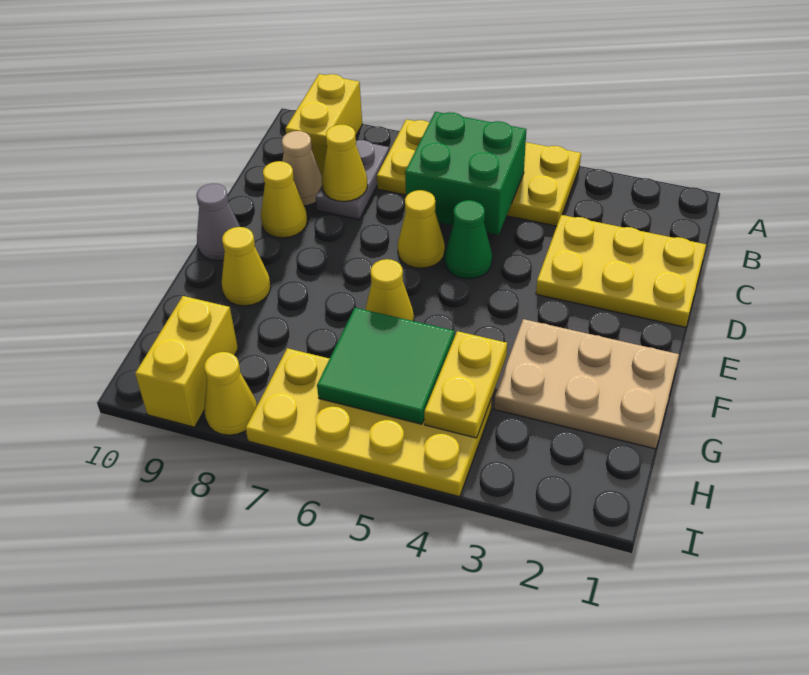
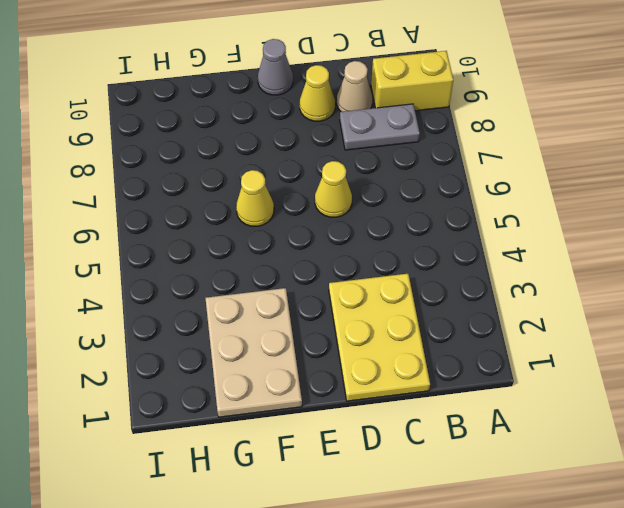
none -> yellow plate A4:B7 level 1
none -> green cone D5 level 1
none -> yellow cone F9 level 1

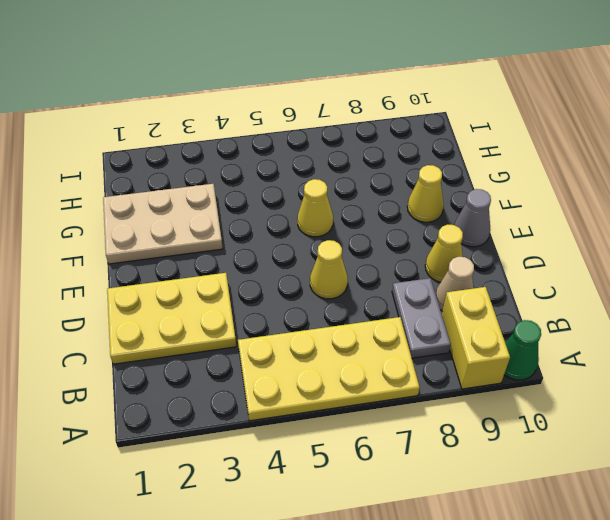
green cone A10 level 1 -> green cone D5 level 1
none -> yellow plate H4:I7 level 1
none -> yellow brick H9:I9 level 1
none -> yellow cone I8 level 1

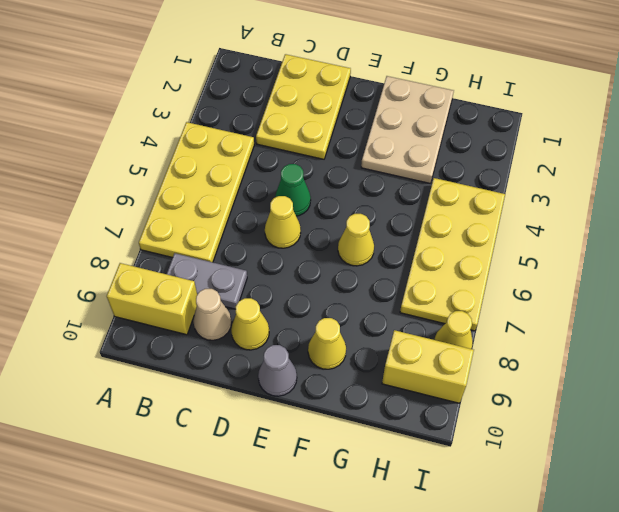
none -> green brick B5:C6 level 2
none -> yellow cone C8 level 2
none -> yellow plate G4:H4 level 2

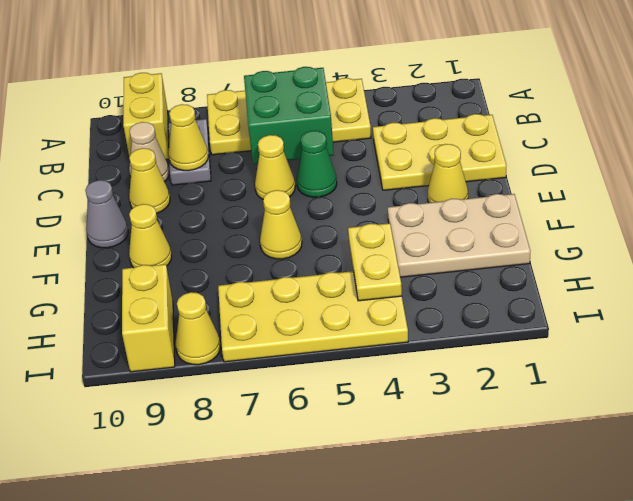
yellow cone E2 level 1 -> none
none -> green tile G5:H6 level 2

